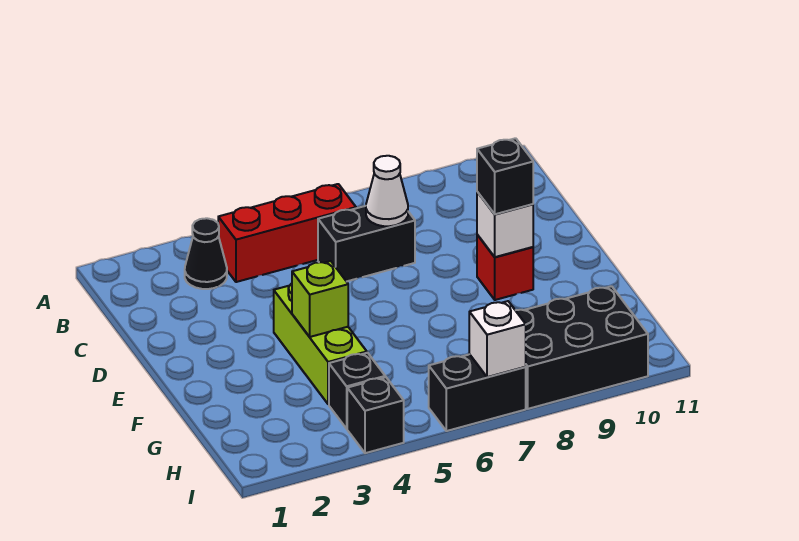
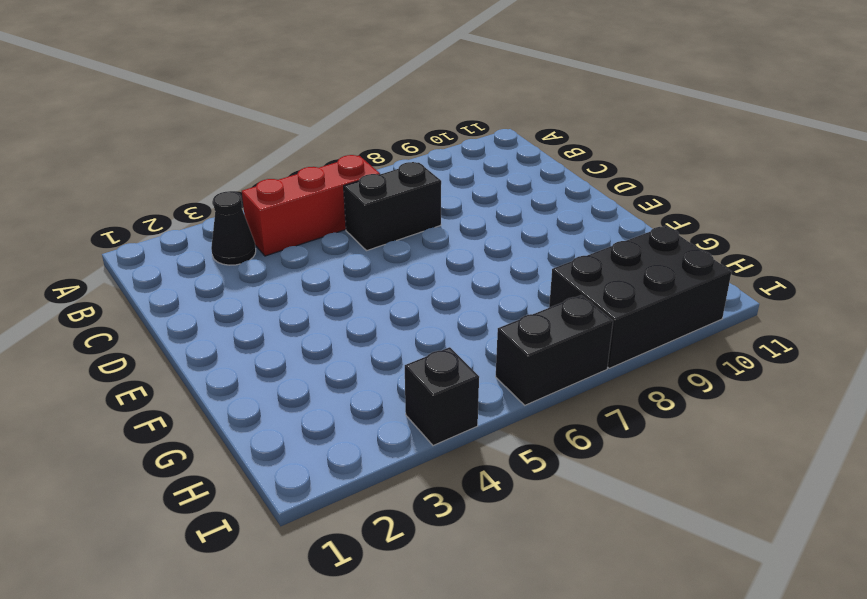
none -> lime brick E4:G4 level 1
none -> red brick E9 level 1
none -> black brick H4 level 1

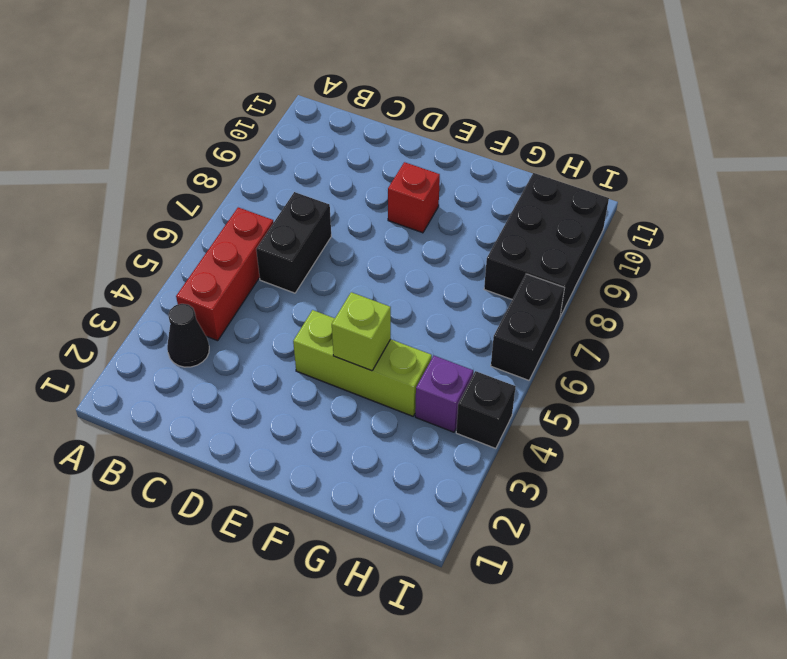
purple brick H4 level 1 -> black brick H4 level 1
none -> white cone C7 level 2
none -> white brick E9 level 2
none -> white brick I7 level 2

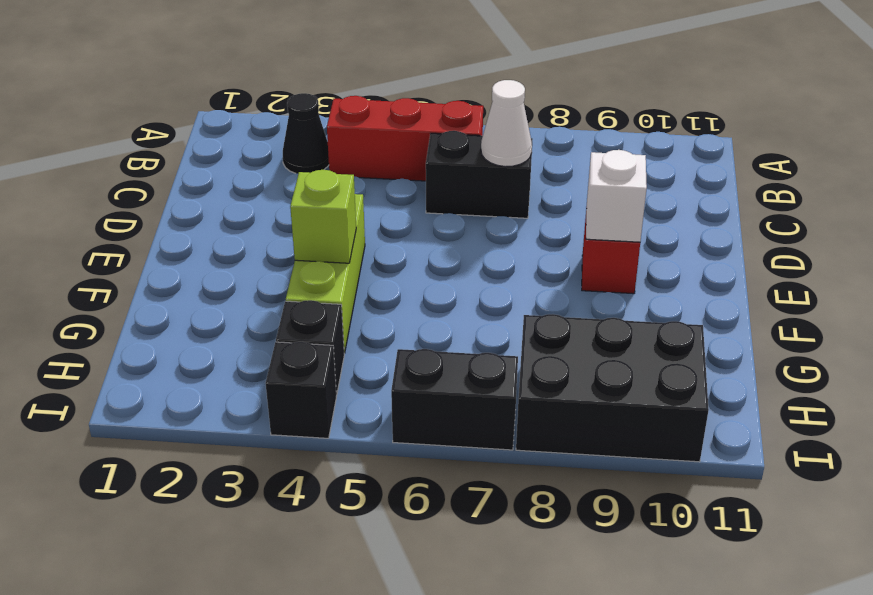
none -> white brick I7 level 2
none -> black brick E9 level 3

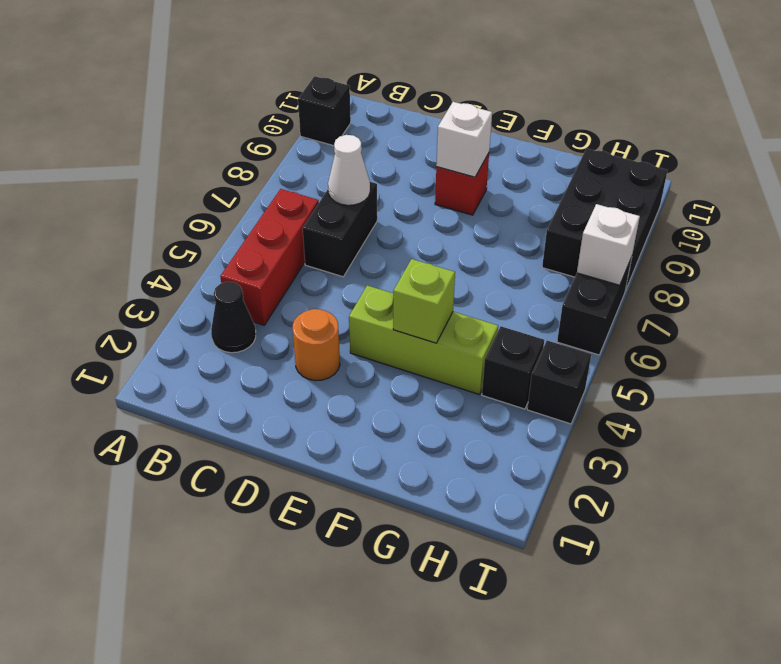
black brick A10 level 1 -> black brick E9 level 3
orange round brick D3 level 1 -> none

